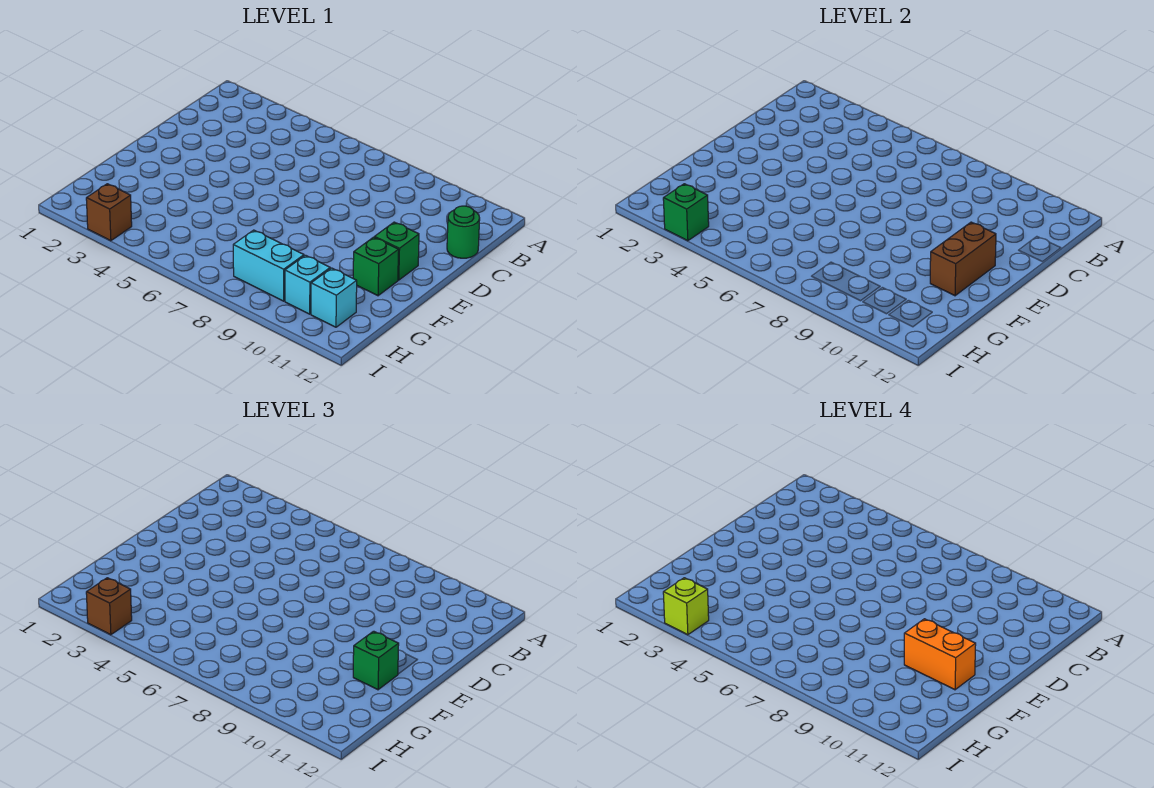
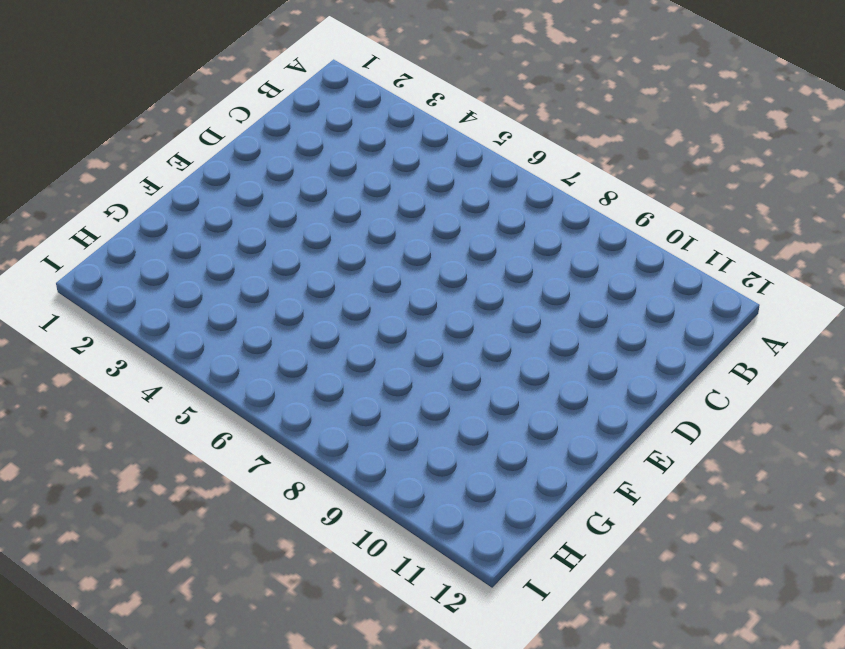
none -> green round brick C12 level 1
none -> green brick E11 level 1
none -> green brick F11 level 1

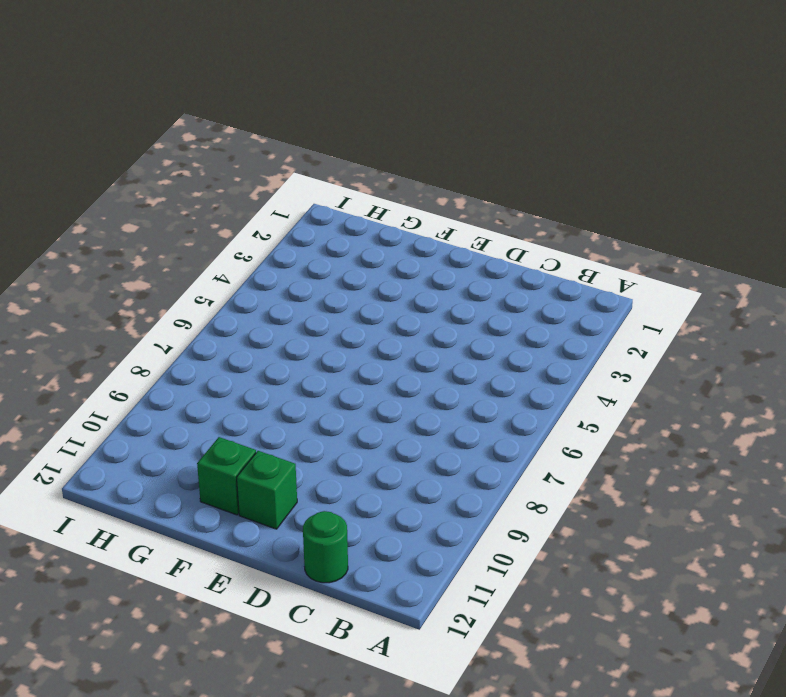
none -> cyan brick H8:H9 level 1
none -> cyan brick H10 level 1
none -> cyan brick H11 level 1

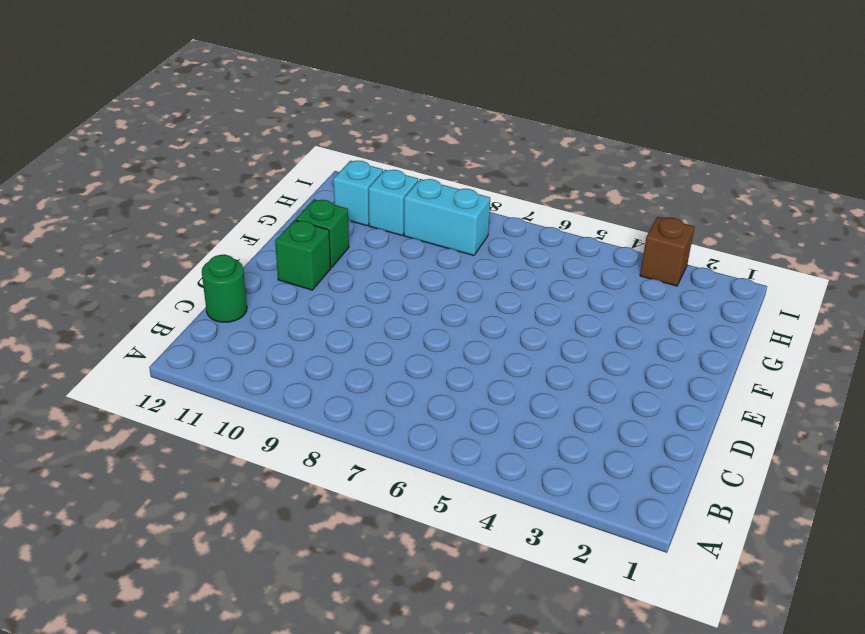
none -> brown brick E11:F11 level 2
none -> green brick I3 level 2
none -> green brick F11 level 3

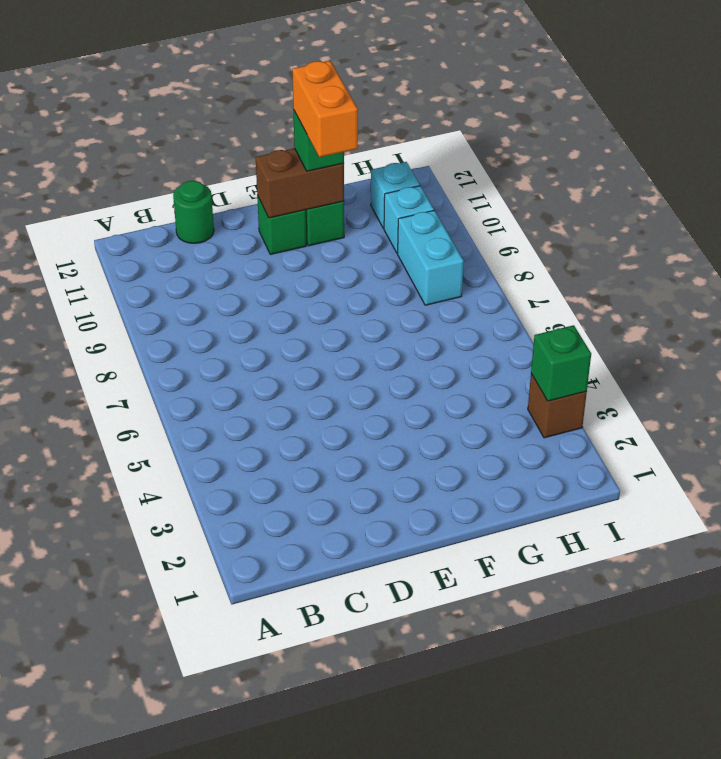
none -> brown brick I3 level 3
none -> lime brick I3 level 4

